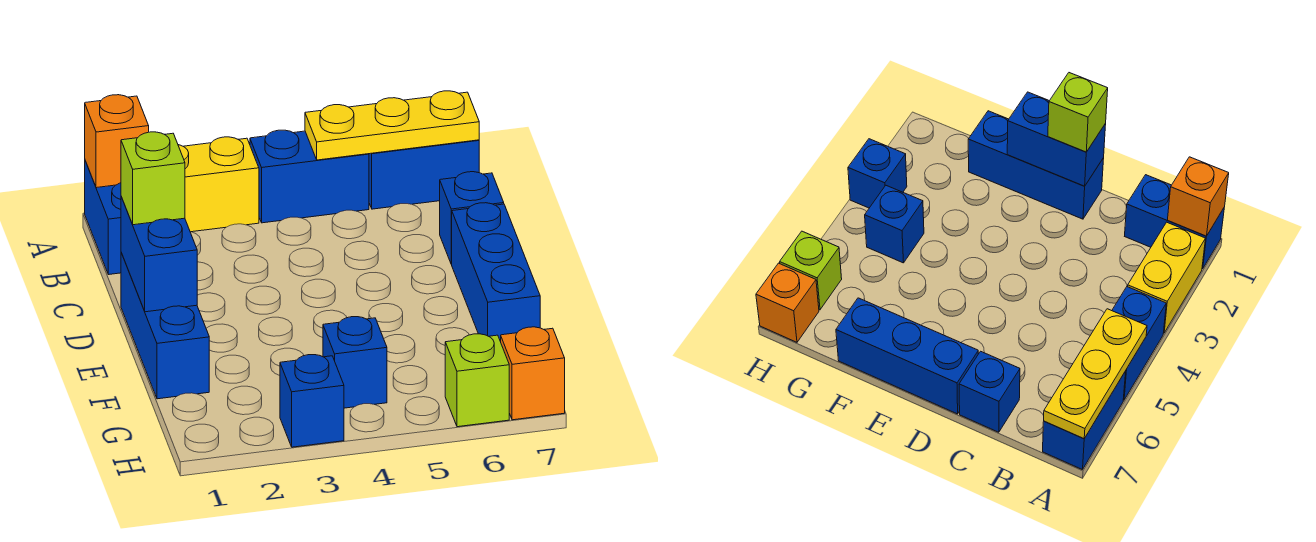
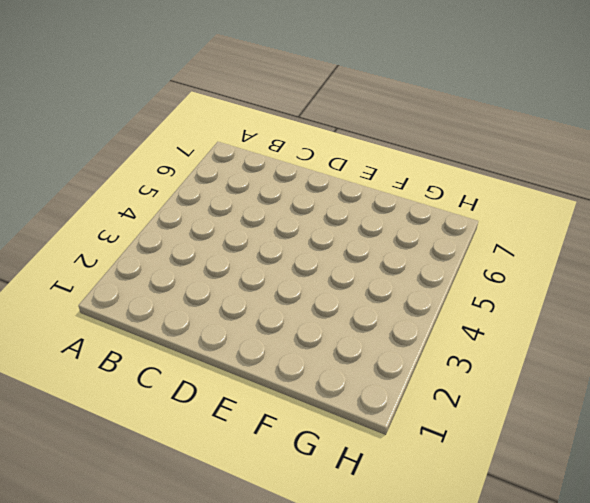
none -> blue brick A1:B1 level 1
none -> yellow brick A2:A3 level 1
none -> blue brick A4:A5 level 1

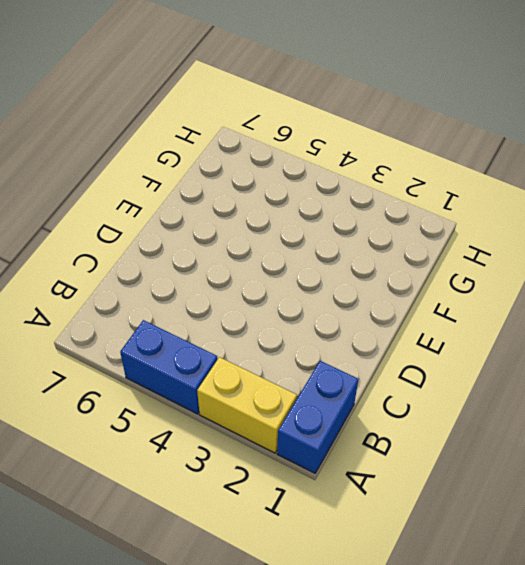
none -> blue brick A6:A7 level 1
none -> blue brick C7 level 1
none -> blue brick D1:F1 level 1

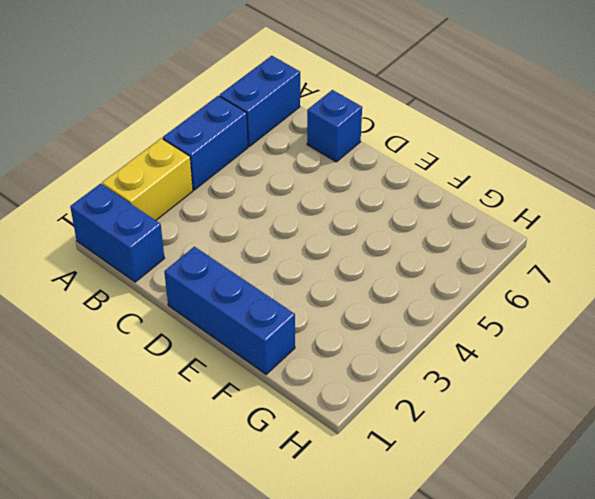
none -> blue brick D7:F7 level 1
none -> blue brick G4 level 1
none -> blue brick H3 level 1

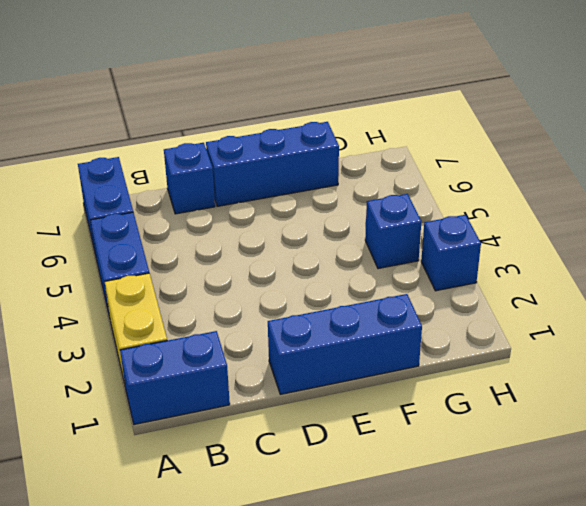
none -> lime brick H6 level 1
none -> orange brick H7 level 1
none -> orange brick A1 level 2

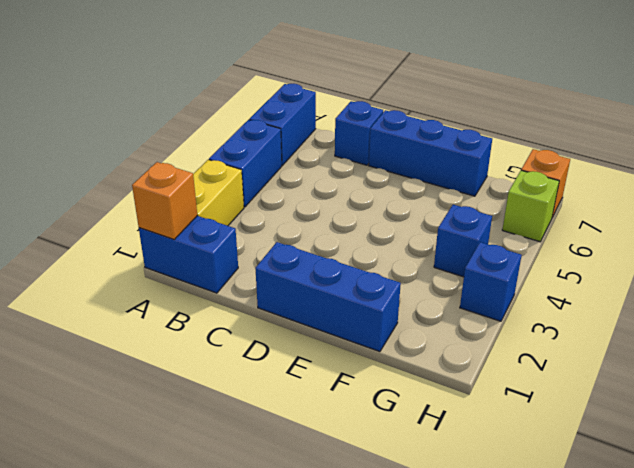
none -> yellow plate A5:A7 level 2
none -> blue brick D1:E1 level 2
none -> lime brick D1 level 3

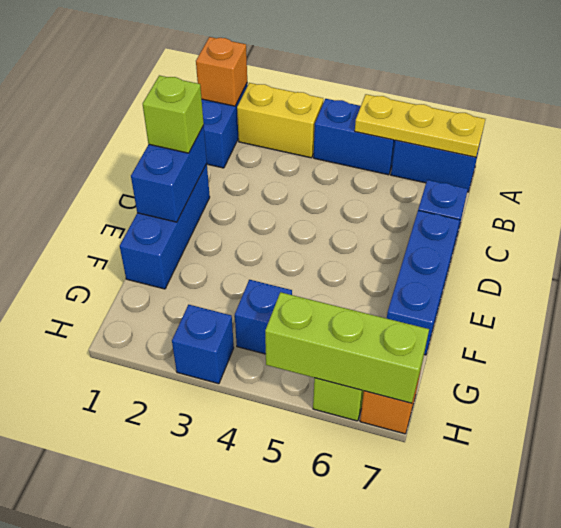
lime brick H5:H7 level 2 -> none

